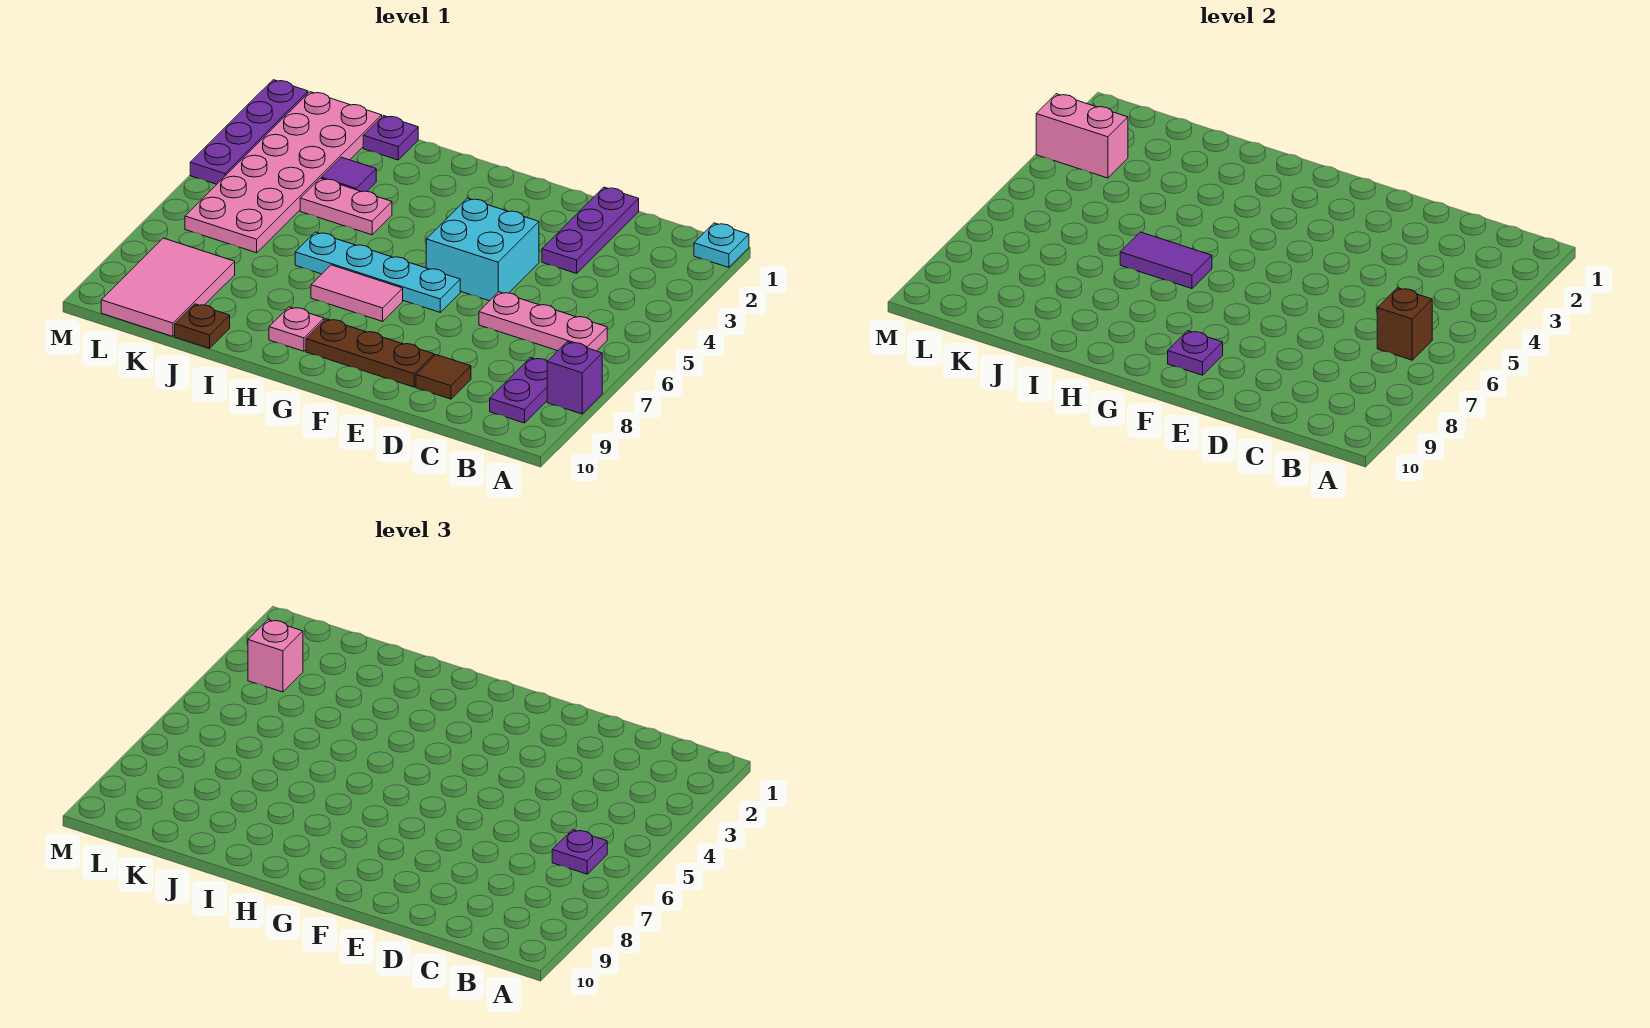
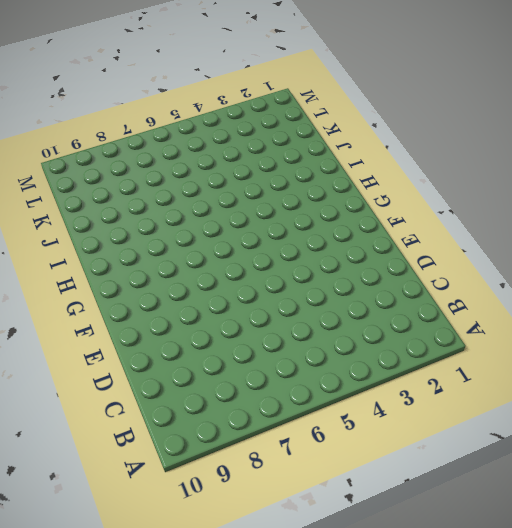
none -> cyan plate A1 level 1
none -> purple brick A8 level 1
none -> pink plate B6:D6 level 1

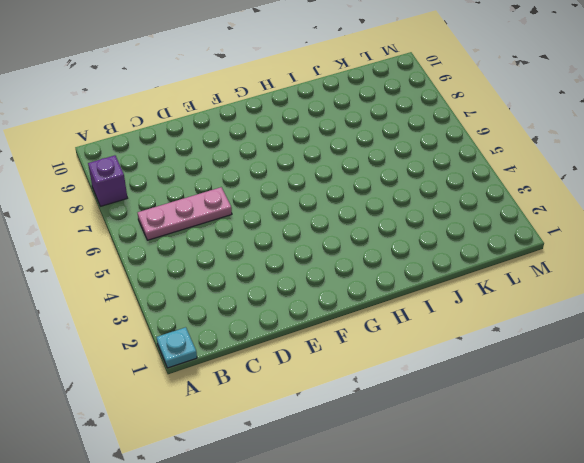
none -> purple plate B8:B9 level 1
none -> purple plate D1:D3 level 1
none -> brown tile D9 level 1

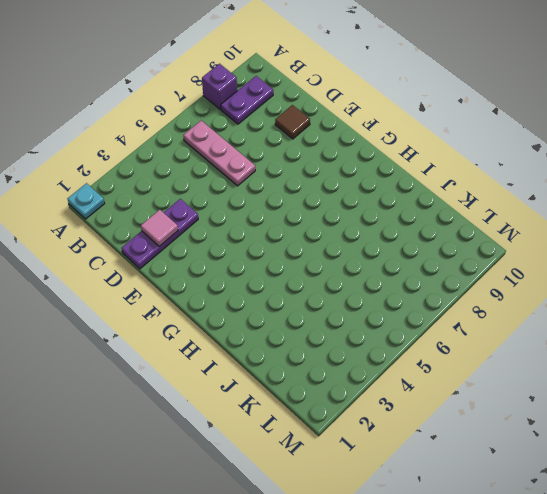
pink tile D2 level 2 -> none
none -> cyan brick E4:F5 level 1
none -> brown plate E9:G9 level 1
none -> cyan plate F6:I6 level 1

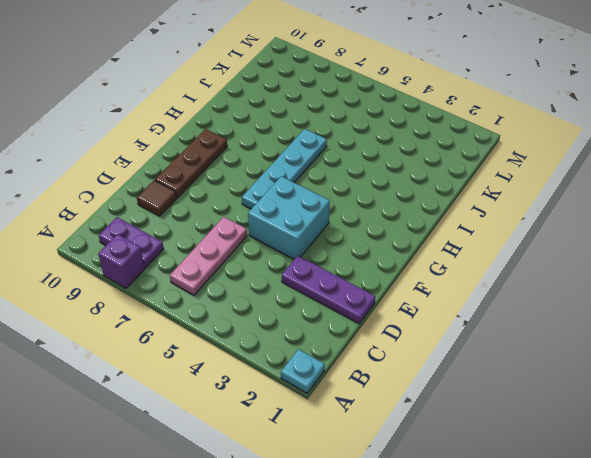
none -> pink tile G7:H7 level 1
none -> pink plate H9 level 1
none -> pink plate I4:J4 level 1

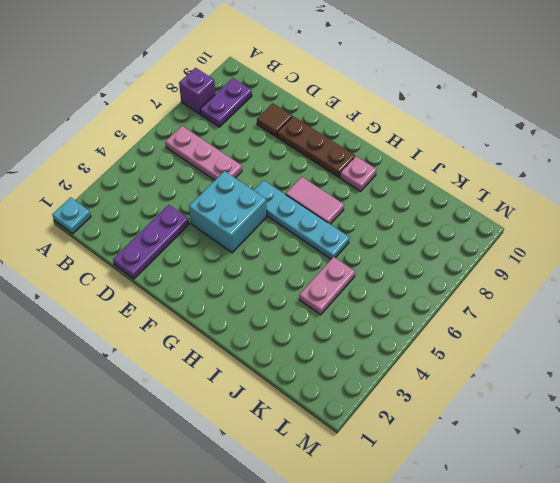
pink plate J4:J5 level 1 -> pink plate I4:J4 level 1
none -> purple plate J1 level 1
none -> purple tile J3 level 1
none -> brown plate J10 level 1

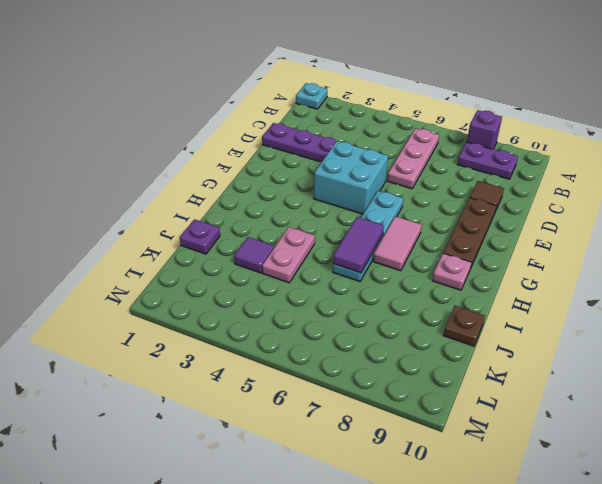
none -> pink plate K1:L6 level 1
none -> pink tile K8:L10 level 1
none -> purple plate M1:M4 level 1

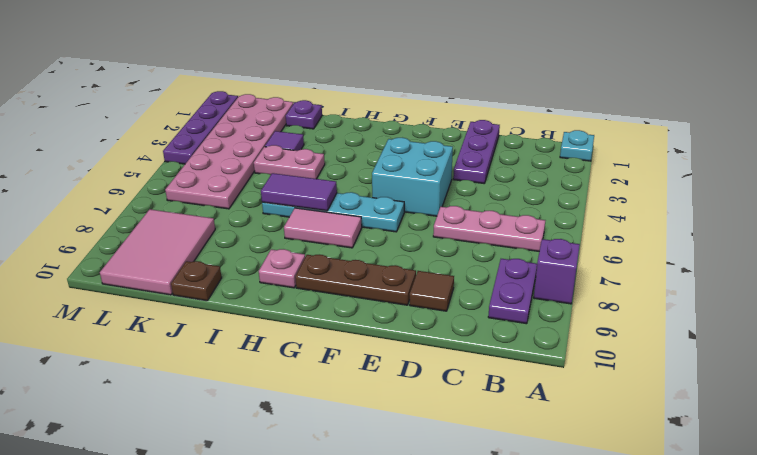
none -> brown brick B6 level 2
none -> purple plate F9 level 2
none -> pink brick L3:M3 level 2

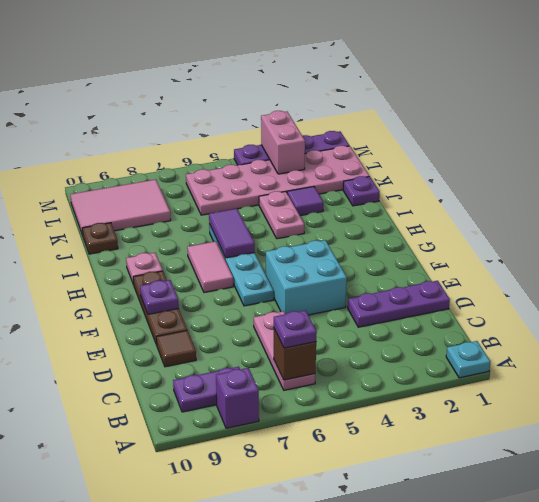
none -> pink brick L3 level 3

